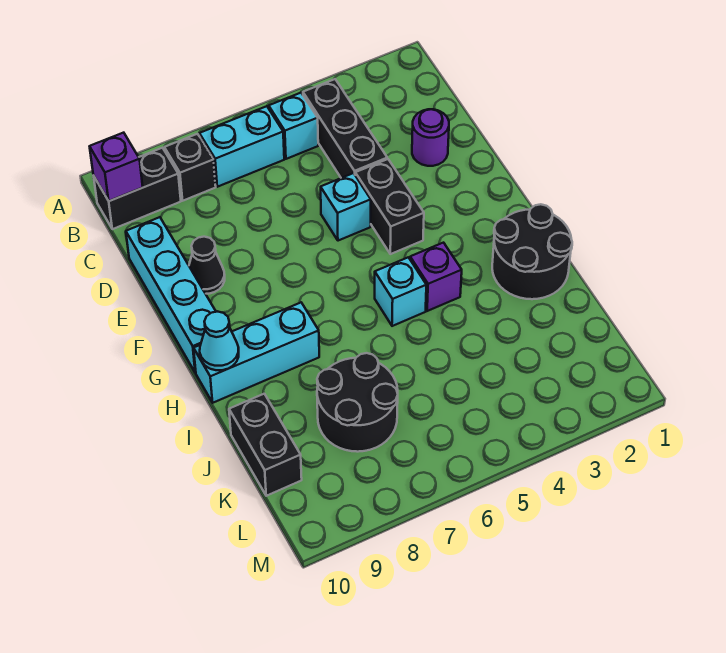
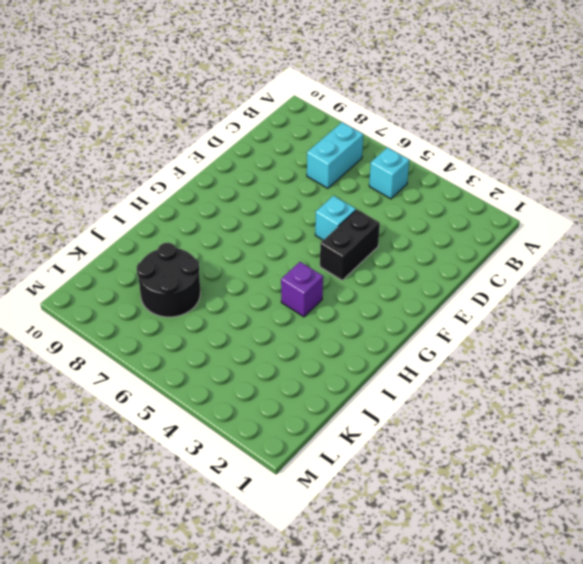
cyan brick B7:C7 level 1 -> cyan brick B6:B7 level 1
none -> black brick B4:D4 level 1
none -> black brick B8 level 1
none -> black brick B9:B10 level 1

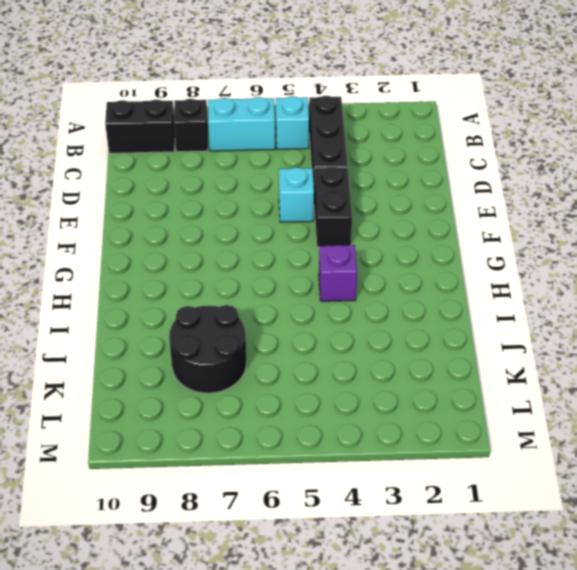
none -> purple round brick D2 level 1
none -> cyan brick D10:G10 level 1
none -> black cone E9 level 1

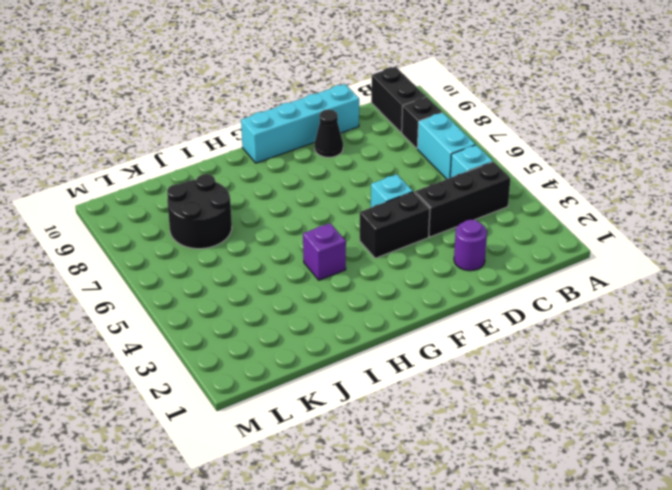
none -> black round brick H1:I2 level 1
none -> cyan brick H5 level 1
none -> cyan brick H8:H10 level 1

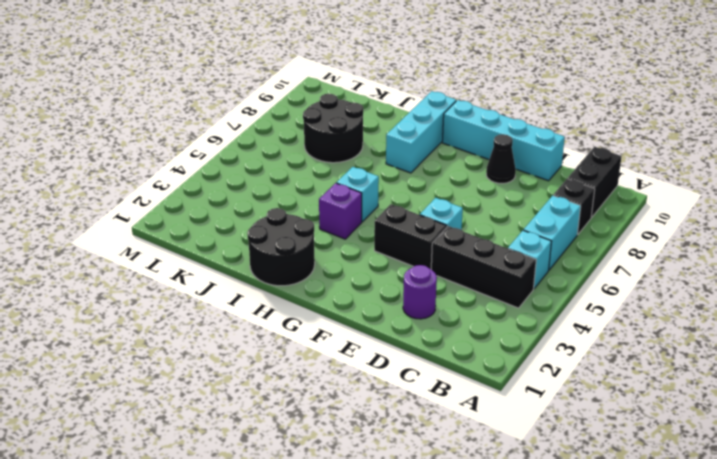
none -> black brick J10:K10 level 1
none -> purple brick B10 level 2
none -> cyan cone H10 level 2

